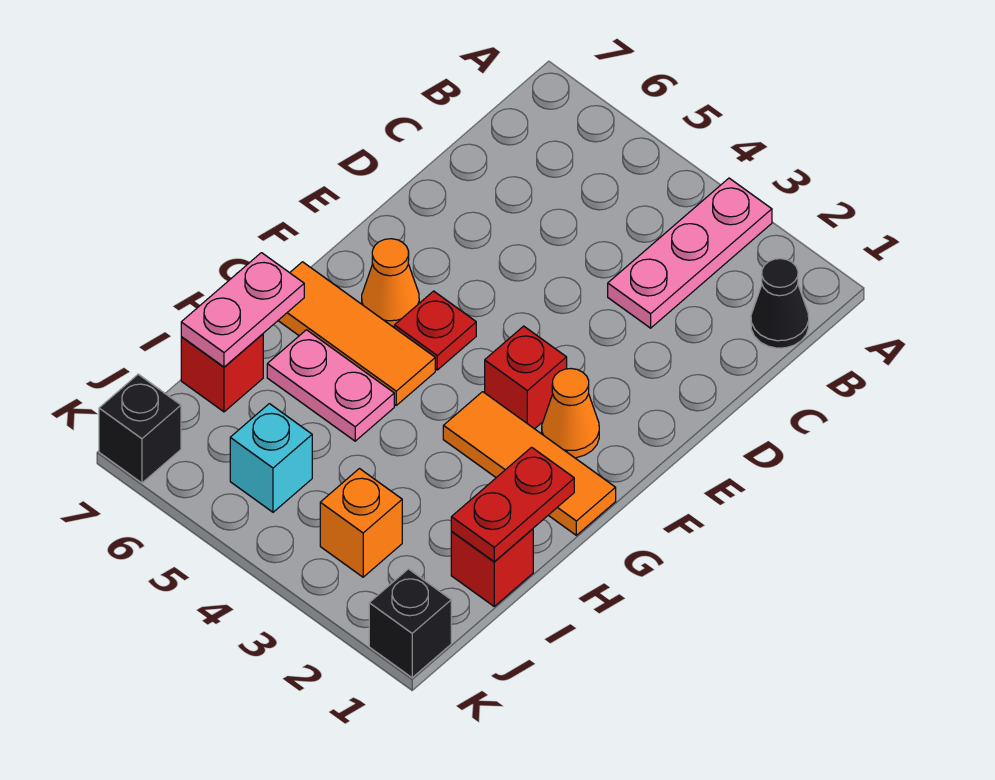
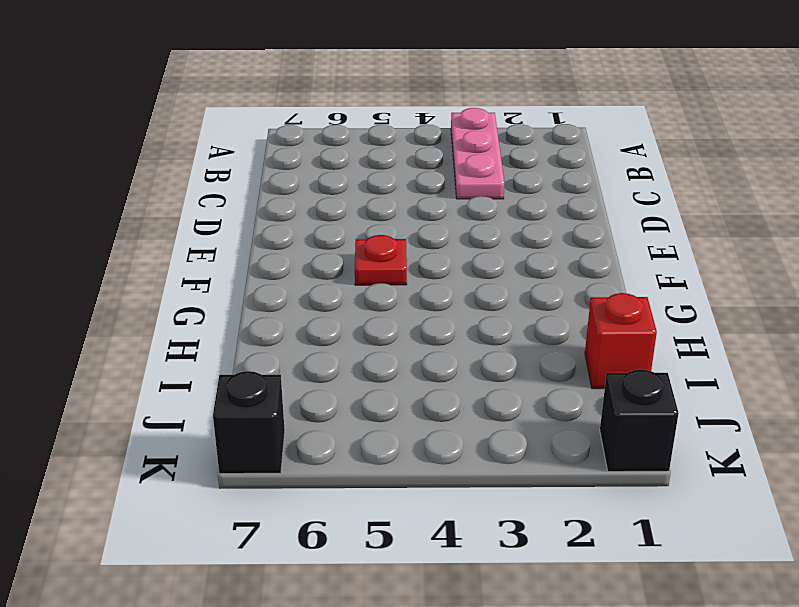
none -> black cone B1 level 1
none -> orange cone F2 level 1
none -> red brick F3 level 1

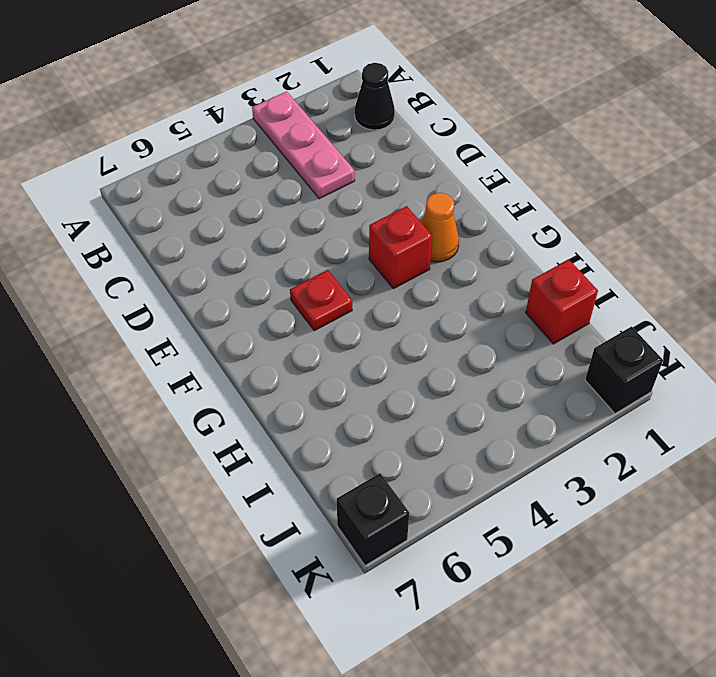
none -> orange cone F6 level 1
none -> orange tile G1:G3 level 1
none -> orange tile G5:G7 level 1

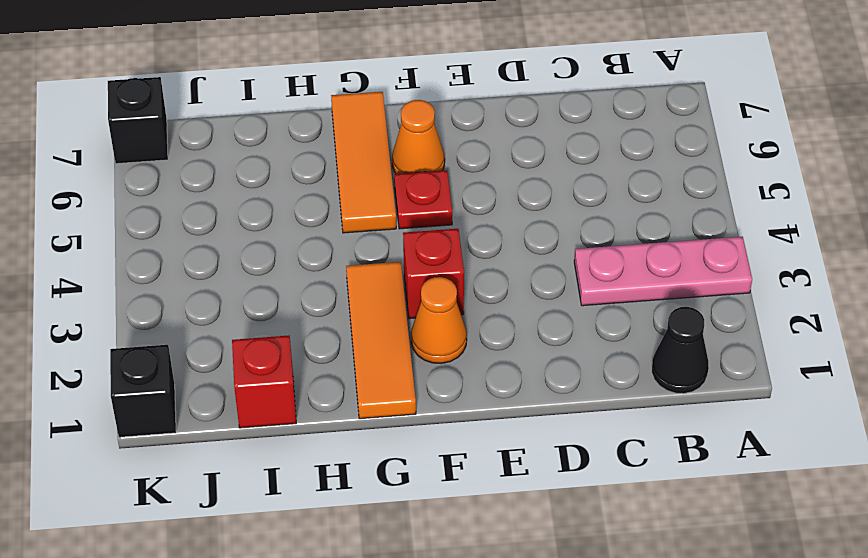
none -> pink plate H5:H6 level 1
none -> red brick I7 level 1
none -> orange brick J3 level 1

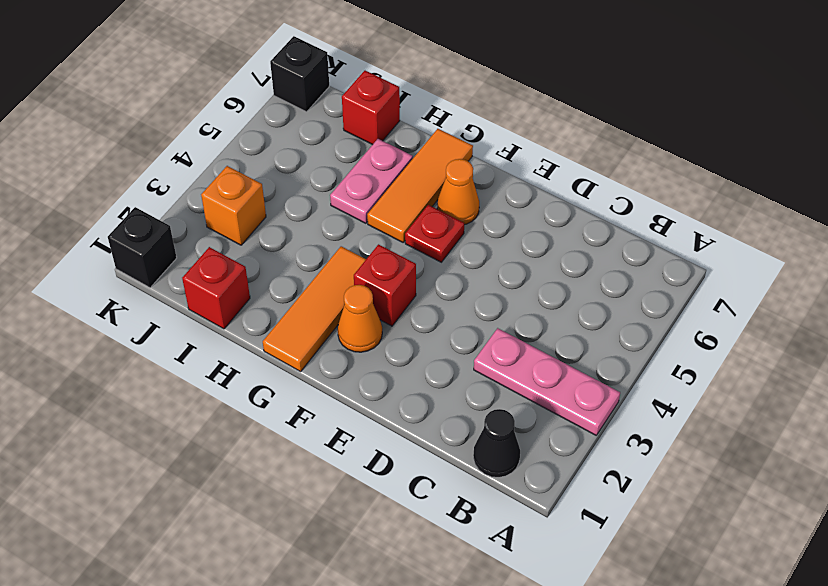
none -> cyan brick J5 level 1
none -> red plate H1:I1 level 2
none -> pink plate H7:I7 level 2

